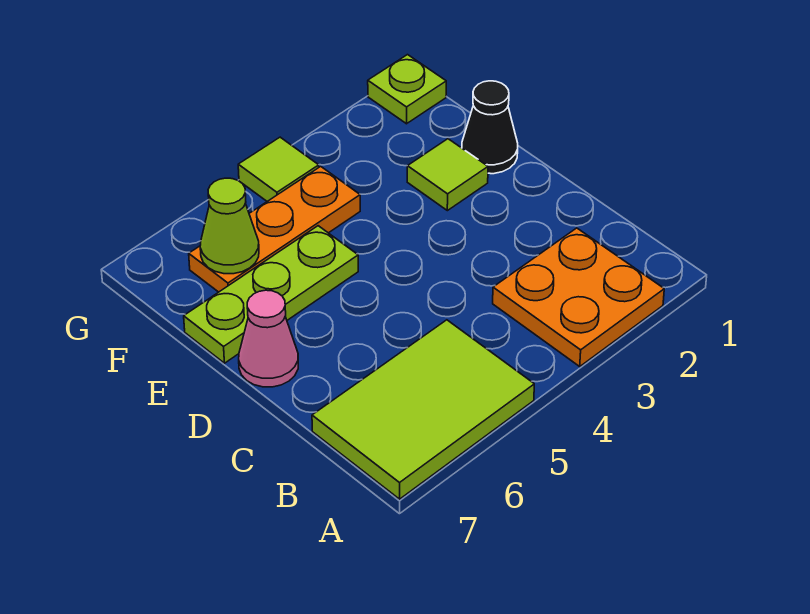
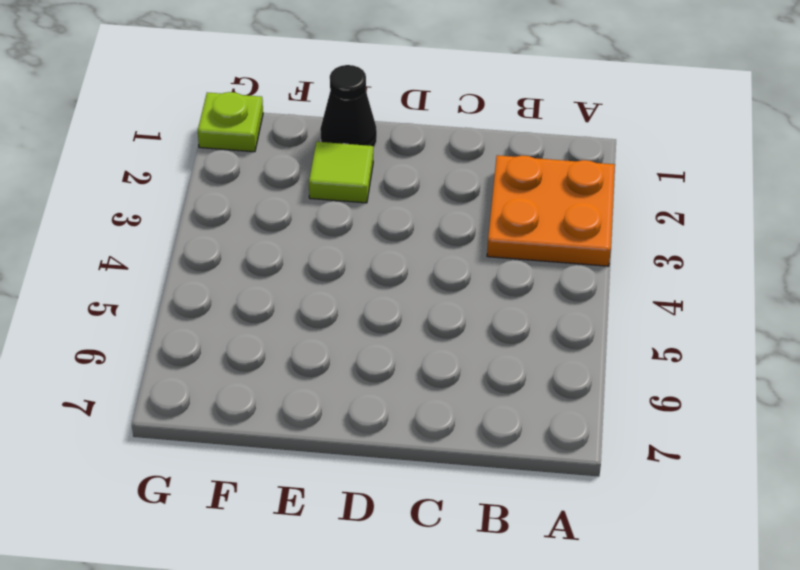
none -> lime tile A5:B7 level 1
none -> pink cone D7 level 1

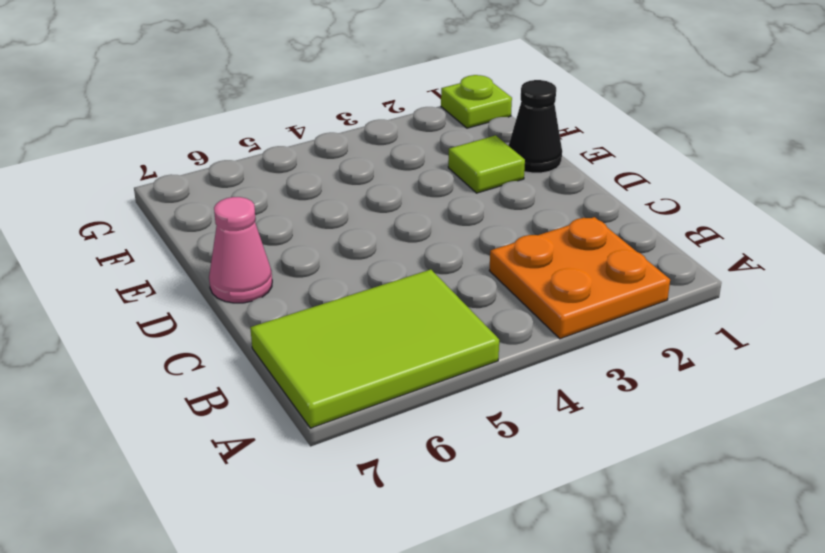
none -> lime plate E5:E7 level 1
none -> orange plate F4:F6 level 1

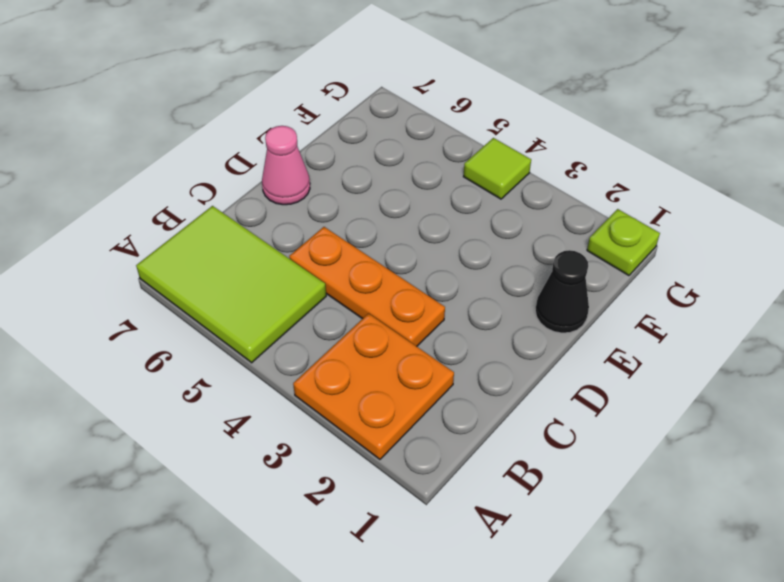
orange plate C3:C5 level 1 -> orange plate F4:F6 level 1
none -> lime tile E2 level 1
none -> lime plate E5:E7 level 1

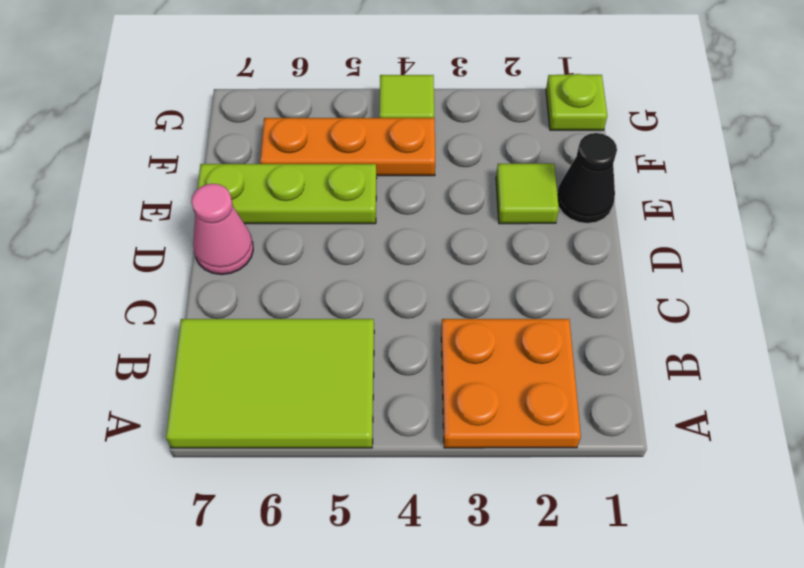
none -> lime cone F6 level 2

